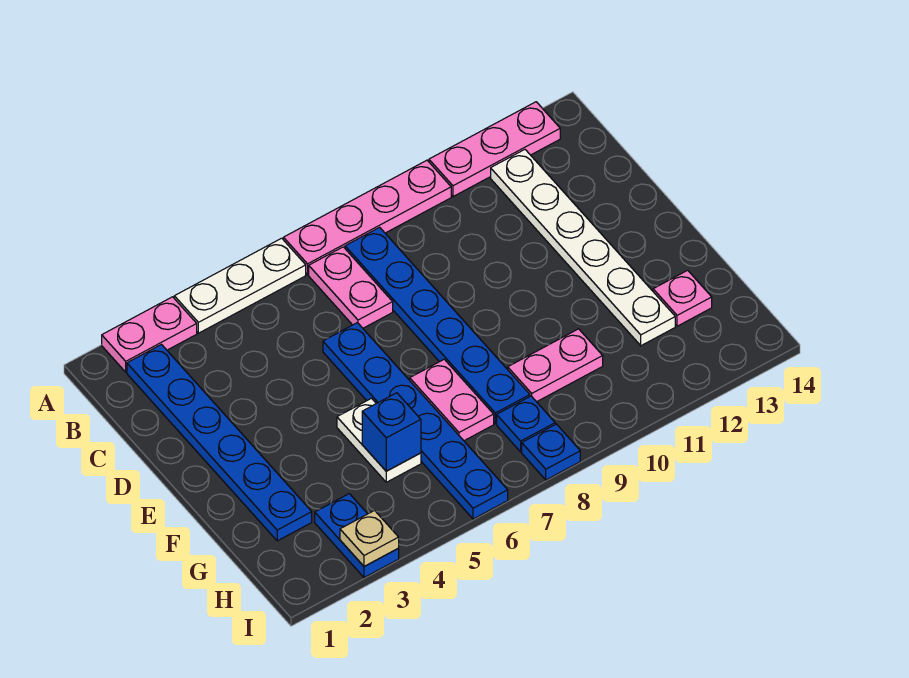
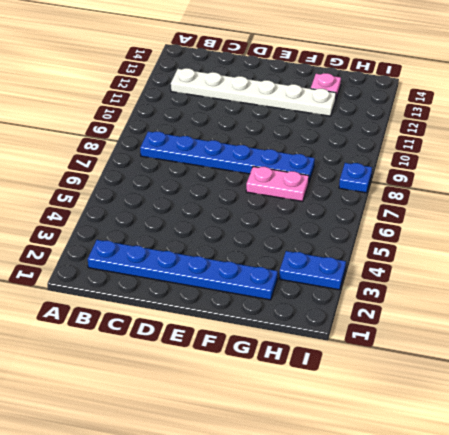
none -> pink plate A2:A3 level 1
none -> white plate A4:A6 level 1
none -> pink plate A7:A10 level 1

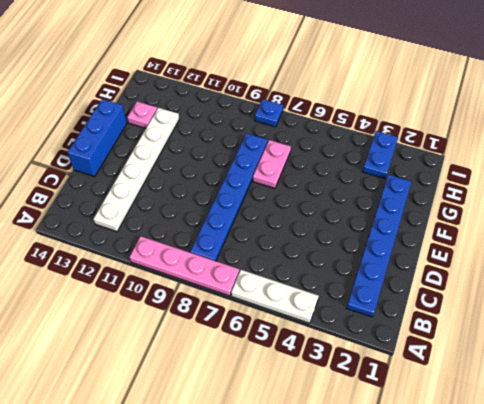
blue brick D14:F14 level 1 -> none
none -> pink plate A2:A3 level 1
none -> pink plate A11:A13 level 1
none -> pink plate B7:C7 level 1

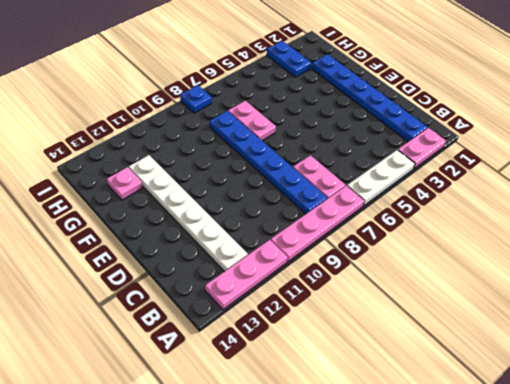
none -> blue plate D6:I6 level 1
none -> white plate F5:G5 level 1
none -> pink plate G9:G10 level 1

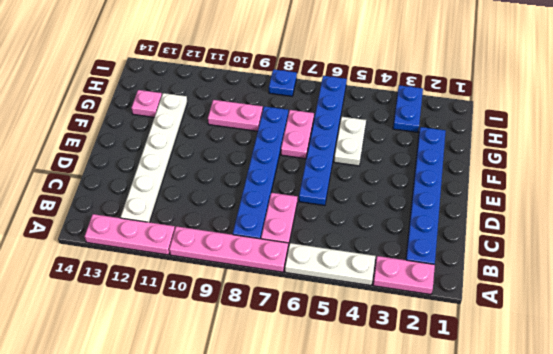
none -> blue plate H8 level 1
none -> blue brick G5 level 2
none -> tan plate I3 level 2

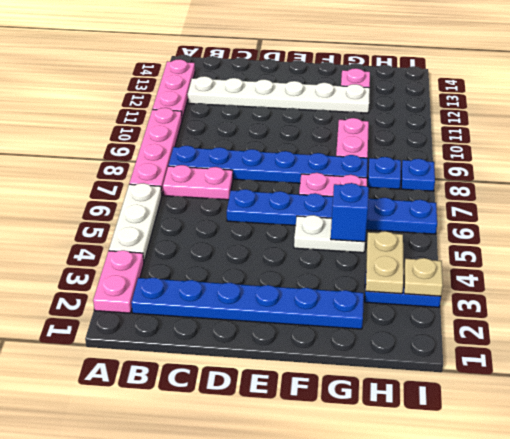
tan plate H3:H4 level 2 -> none

